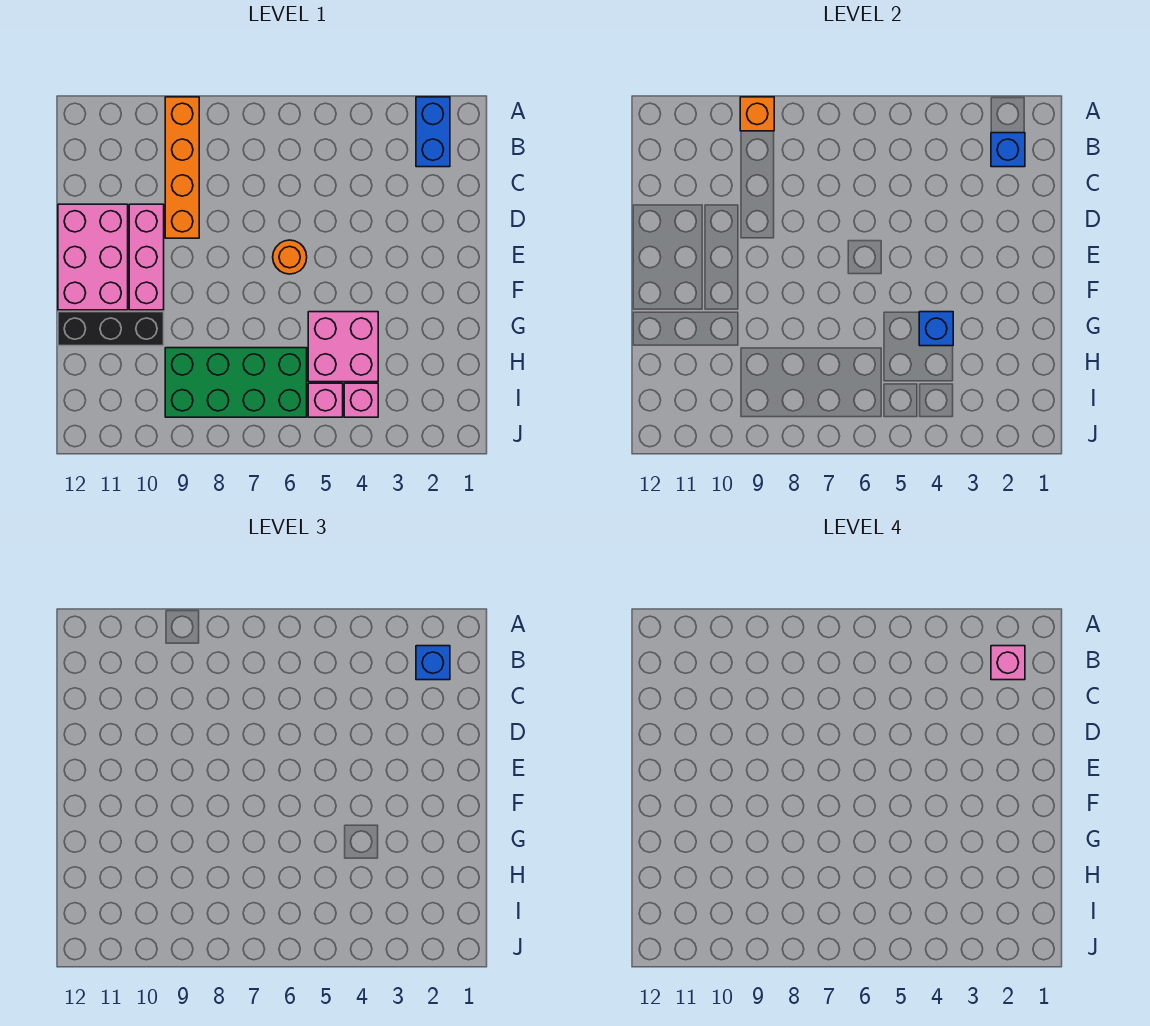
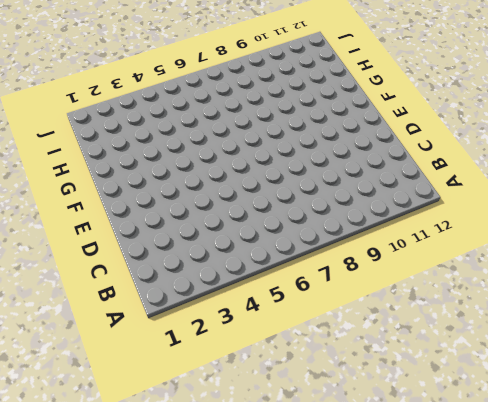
none -> blue brick A2:B2 level 1
none -> orange brick A9:D9 level 1
none -> pink brick D10:F10 level 1

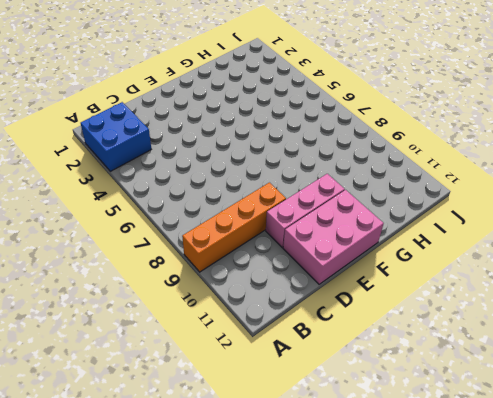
blue brick A2:B3 level 1 -> blue brick A2:B2 level 1
none -> orange round brick E6 level 1
none -> pink brick G4:H5 level 1
none -> black brick G10:G12 level 1

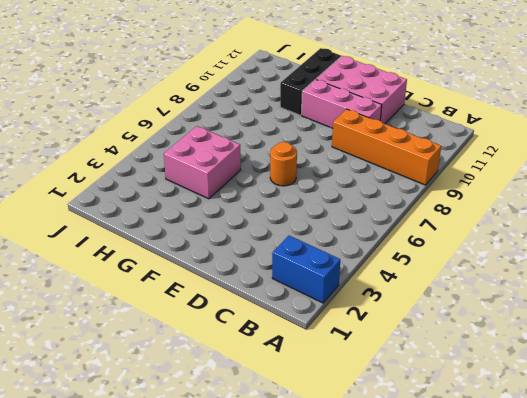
none -> green brick H6:I9 level 1
none -> pink brick I4 level 1
none -> pink brick I5 level 1

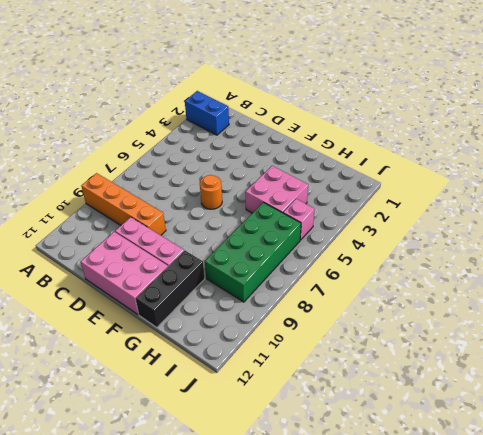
none -> pink brick I4 level 1
none -> orange brick A9 level 2
none -> blue brick B2 level 2

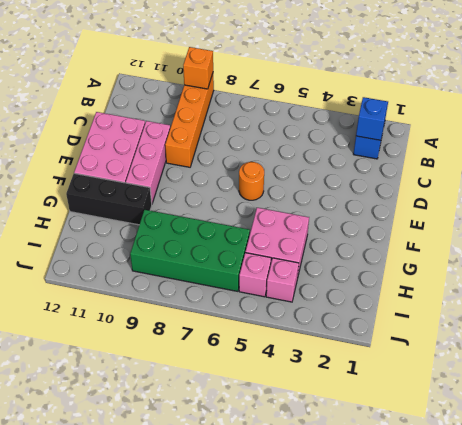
none -> blue brick G4 level 2
none -> blue brick B2 level 3
none -> pink brick B2 level 4

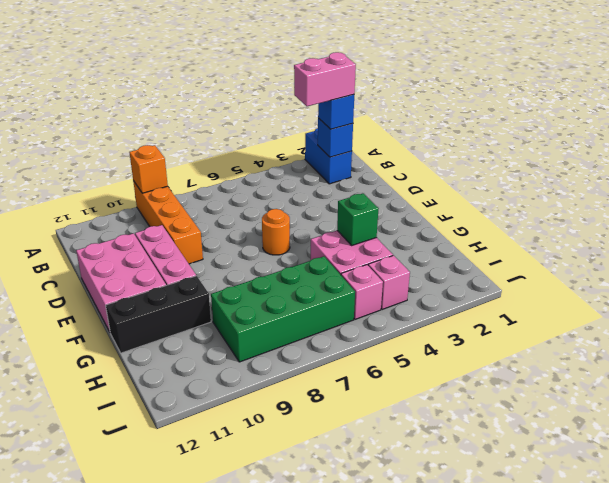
pink brick B2:B3 level 4 -> pink brick B2 level 4
green brick G4 level 2 -> blue brick G4 level 2

